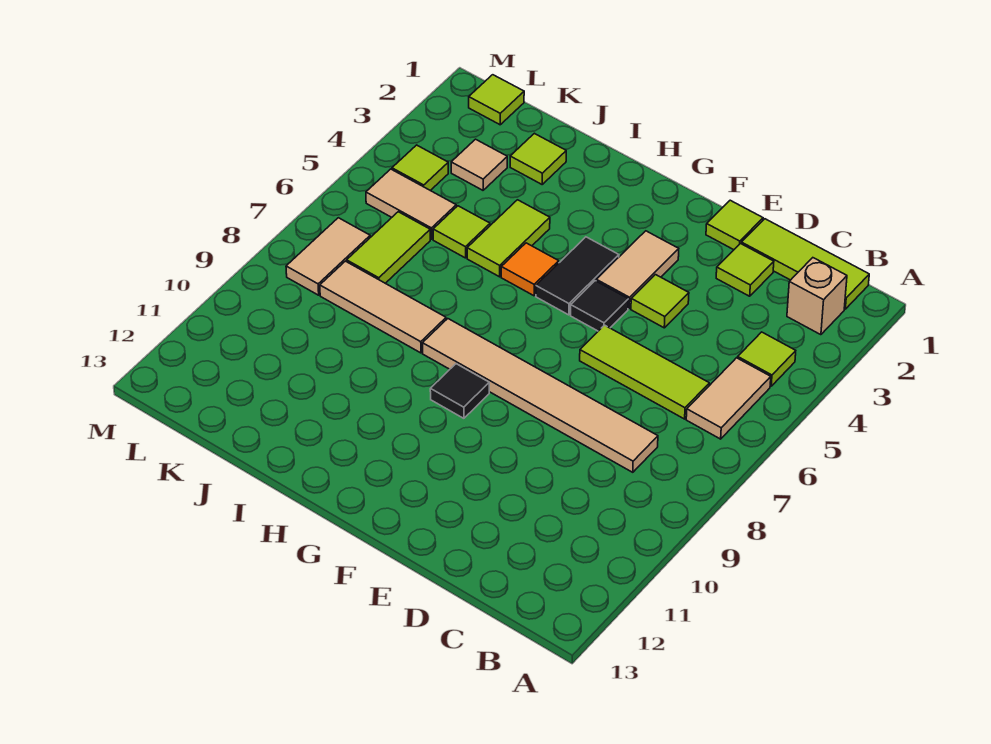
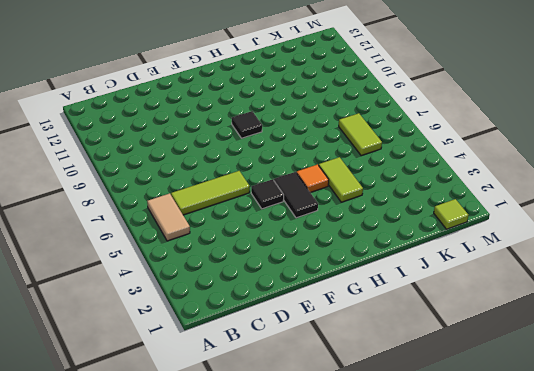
none -> lime tile B1:D1 level 1
none -> tan brick B2 level 1
none -> lime tile B4 level 1

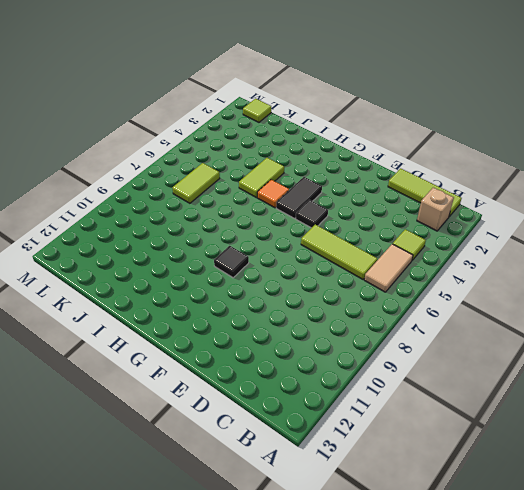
none -> tan tile C8:H8 level 1
none -> lime tile D2 level 1
none -> lime tile E1 level 1

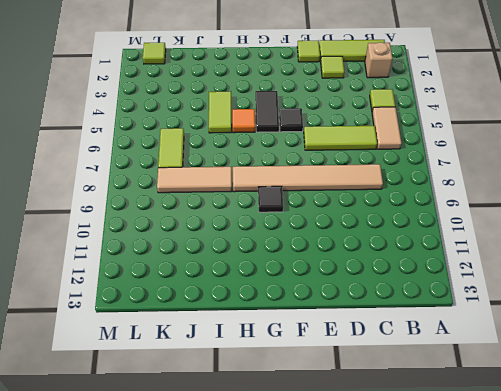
none -> lime tile E4 level 1
none -> tan tile F3:F4 level 1
none -> lime tile J2 level 1

